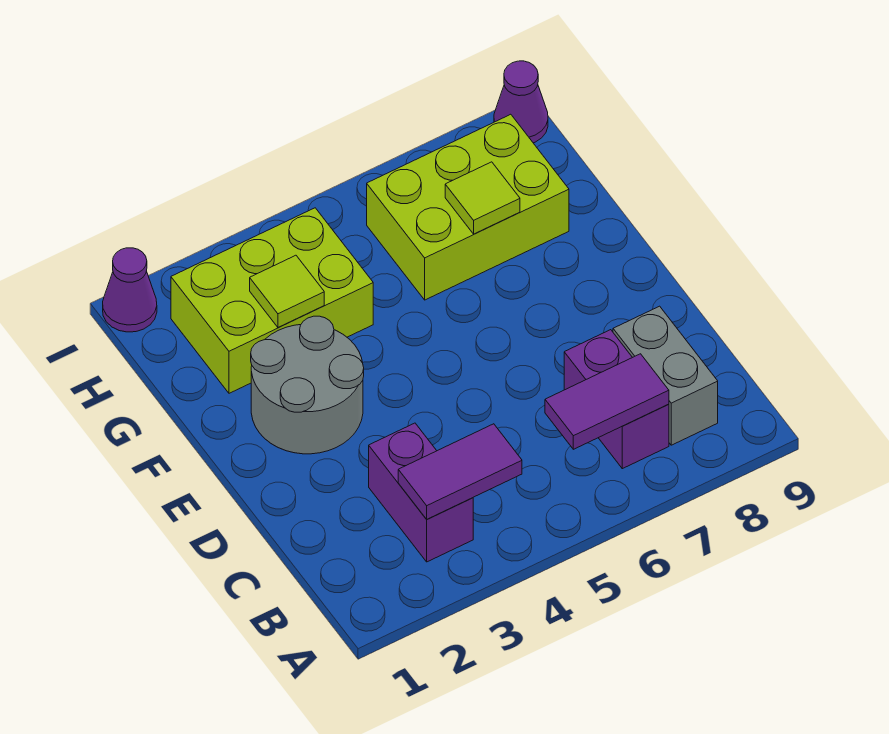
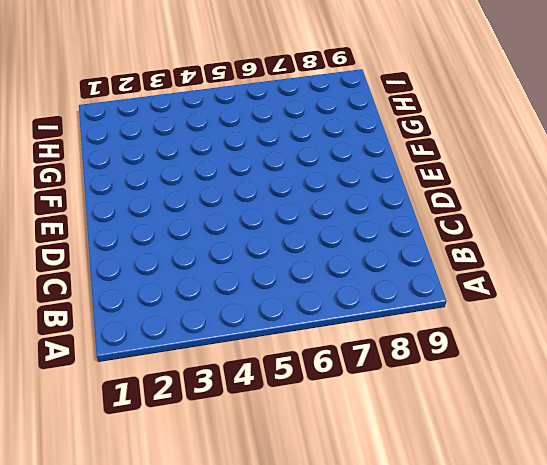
none -> purple brick B3:C3 level 1
none -> purple brick B7:C7 level 1
none -> grey brick B8:C8 level 1

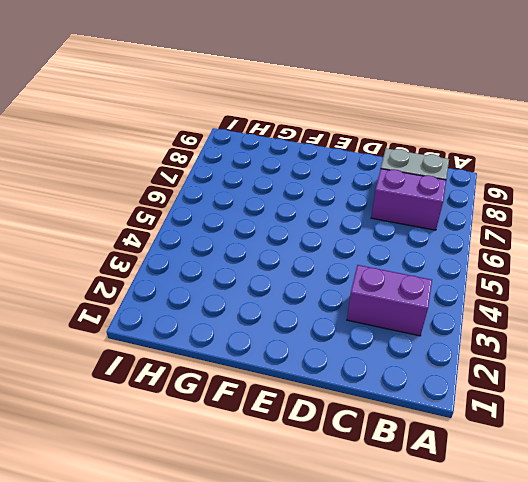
none -> grey round brick E2:F3 level 1
none -> lime brick G2:H4 level 1
none -> lime brick G6:H8 level 1

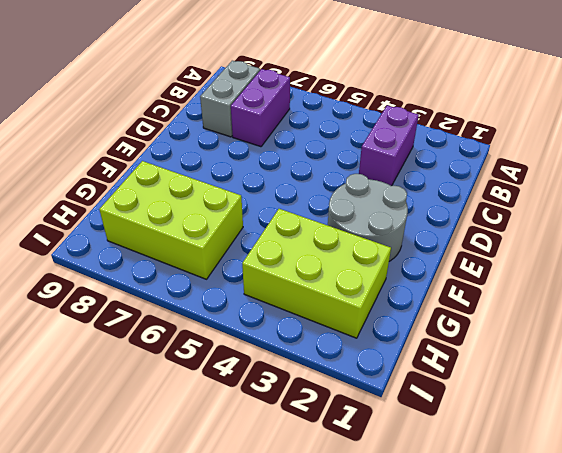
none -> purple cone I1 level 1
none -> purple cone I9 level 1
none -> purple tile B3:B4 level 2

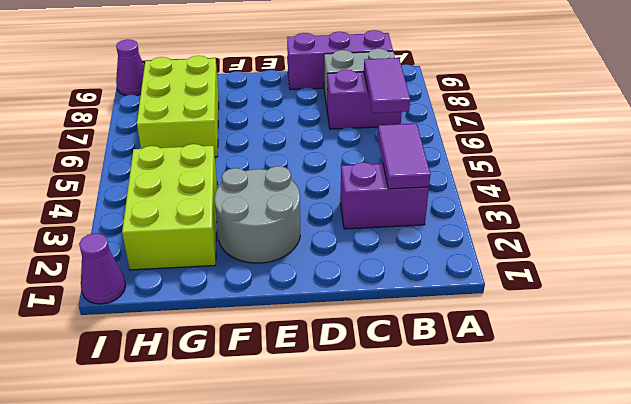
purple brick B9:D9 level 1 -> none
none -> lime tile G3 level 2
none -> lime tile G7 level 2

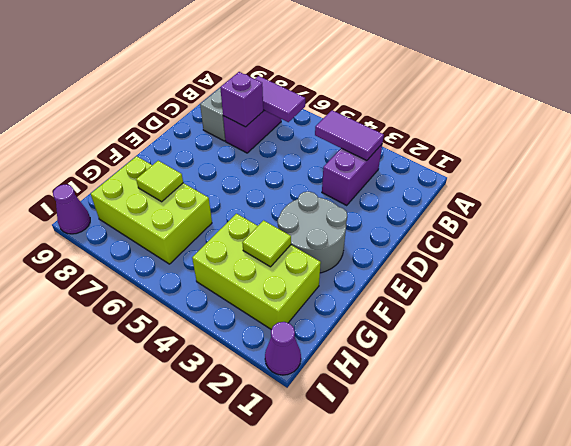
purple brick C7 level 2 -> none

